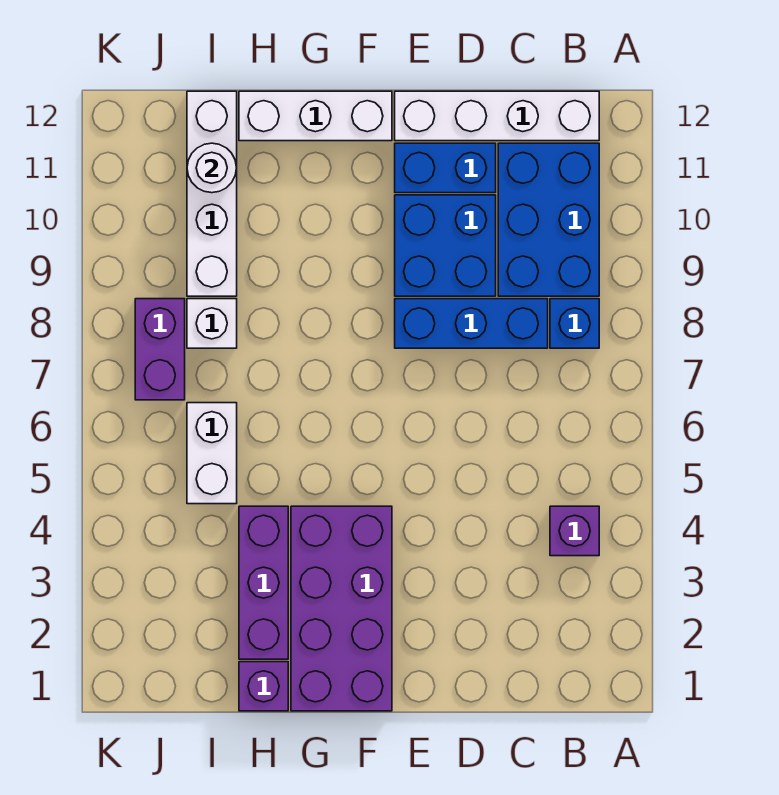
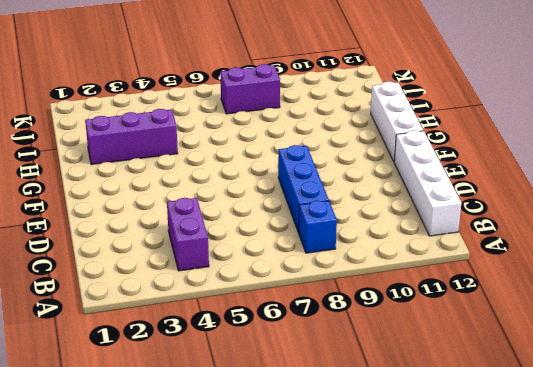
purple brick B4:C4 level 1 -> purple brick B4 level 1
none -> blue brick B9:C11 level 1
none -> blue brick D9:E10 level 1
none -> blue brick D11:E11 level 1

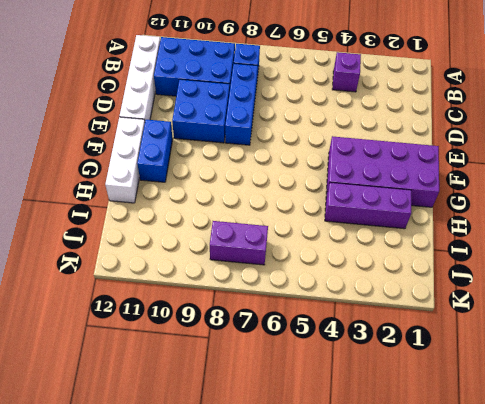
blue brick F11:G11 level 1 -> blue brick D11:E11 level 1
none -> purple brick H1 level 1
none -> white brick I5:I6 level 1
none -> white brick I8 level 1

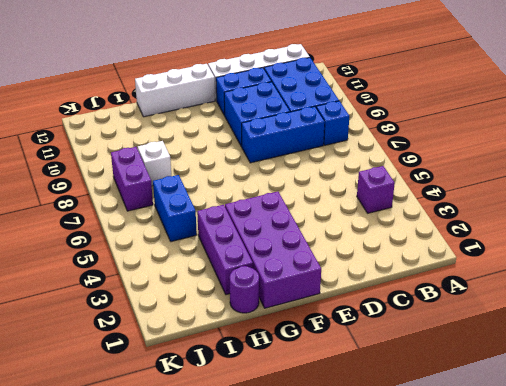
purple round brick H1 level 1 -> purple brick H1 level 1
blue brick I5:I6 level 1 -> white brick I5:I6 level 1
none -> white brick I9:I12 level 1
none -> white round brick I11 level 2

